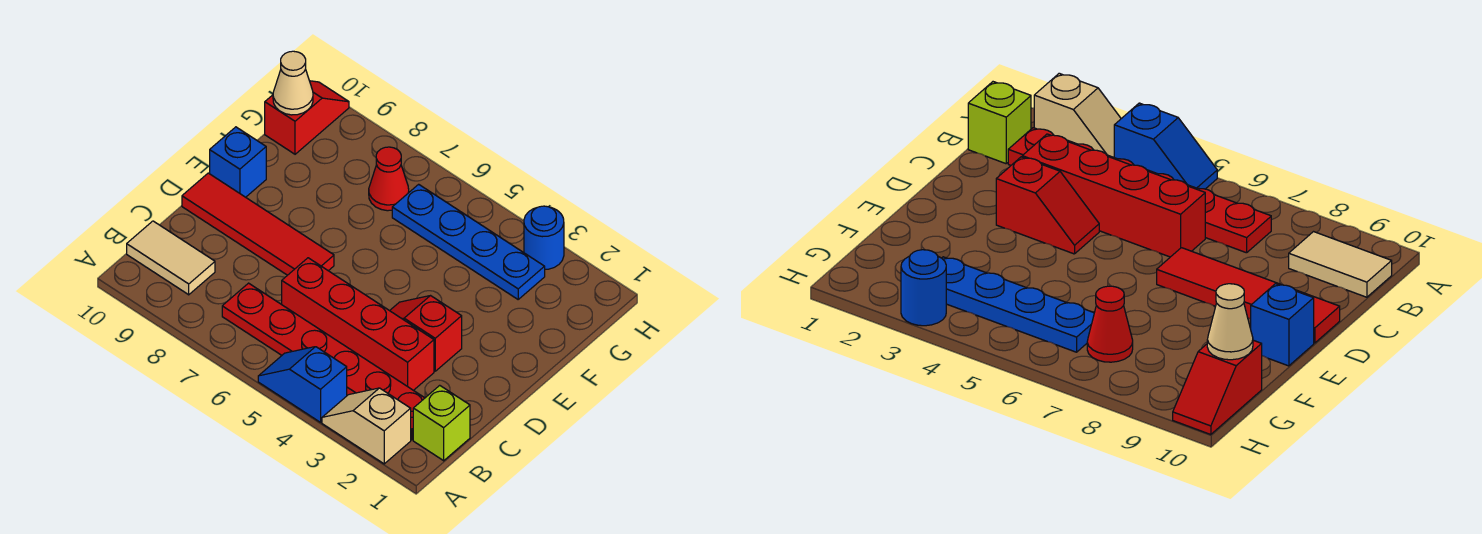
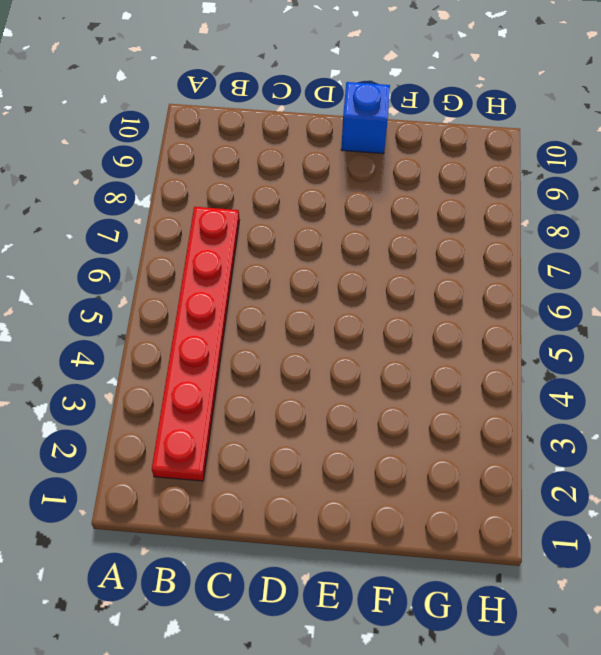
none -> tan slope A2:A3 level 1 top 2
none -> blue slope A4:A5 level 1 top 4
none -> lime brick B1 level 1

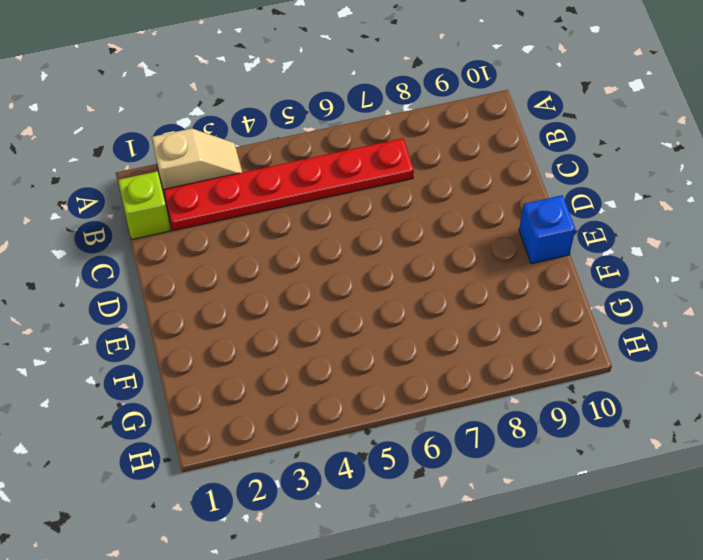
none -> blue slope A4:A5 level 1 top 4
none -> tan tile B9:B10 level 1
none -> red brick C3:C6 level 1

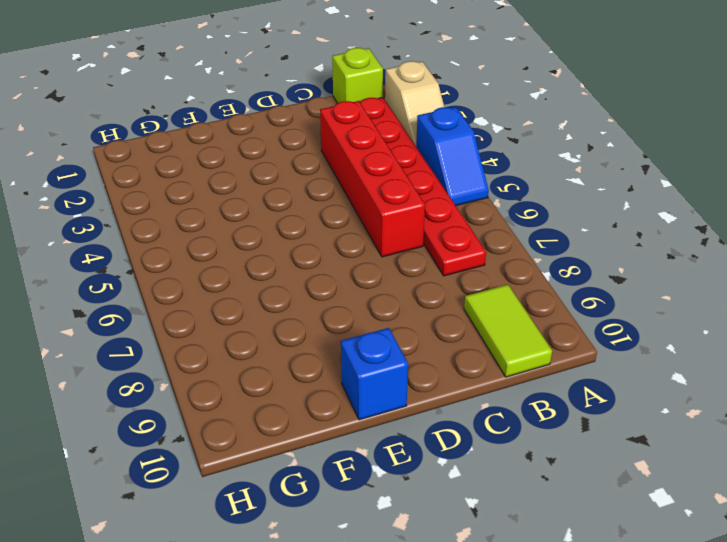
lime tile B9:B10 level 1 -> tan tile B9:B10 level 1
none -> red slope D3:D4 level 1 top 3
none -> red tile D7:D10 level 1
none -> blue plate G3:G6 level 1

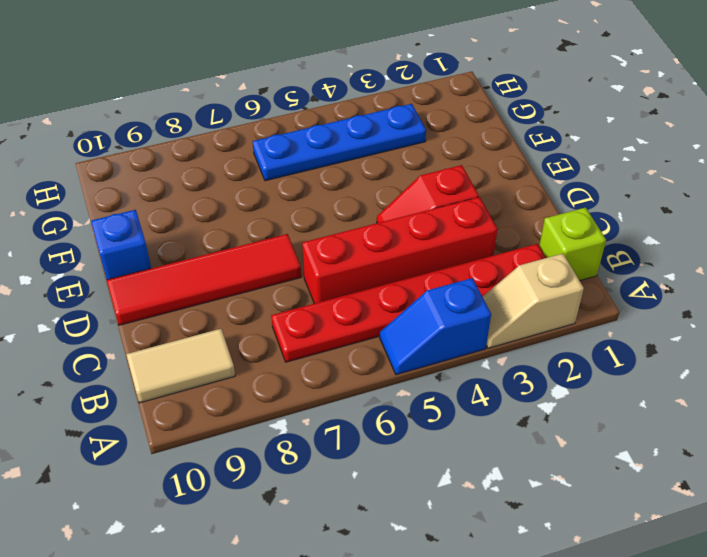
none -> red cone G7 level 1
none -> red slope G10:H10 level 1 top G
none -> blue round brick H3 level 1

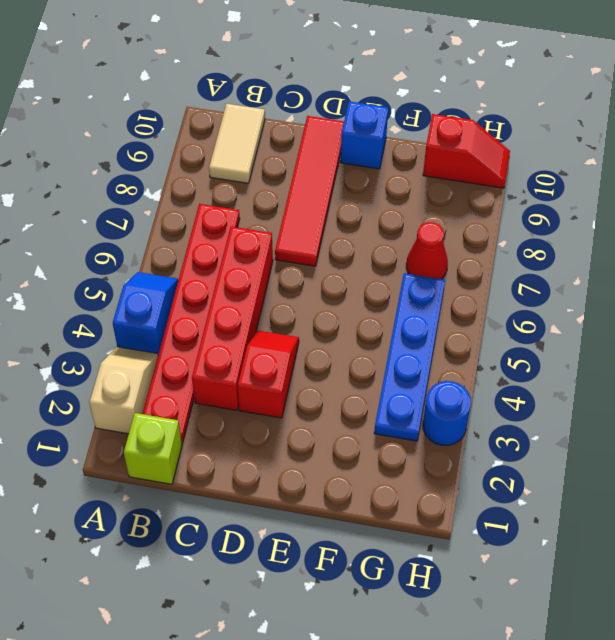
none -> tan cone G10 level 2

